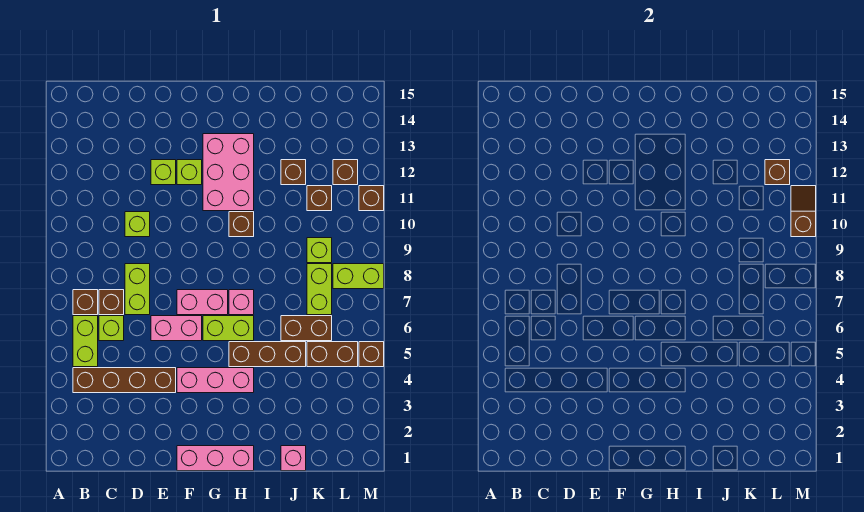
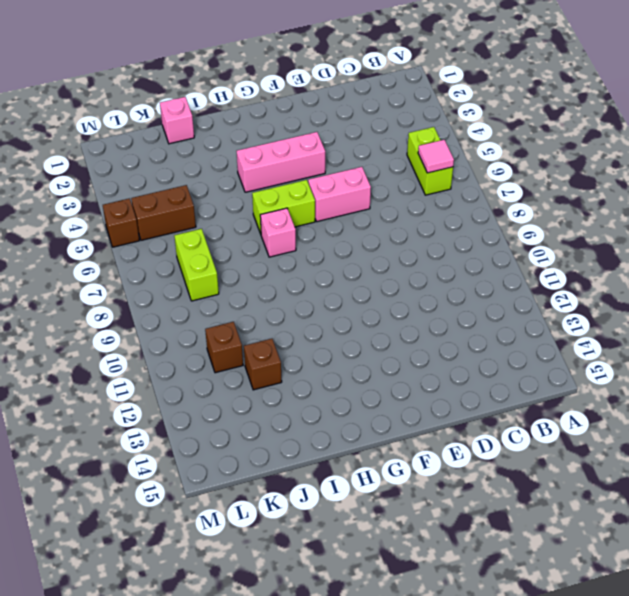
pink tile B6 level 2 -> none
none -> brown brick B4:E4 level 1
none -> brown brick B7 level 1
none -> lime brick C6 level 1
none -> brown brick C7 level 1

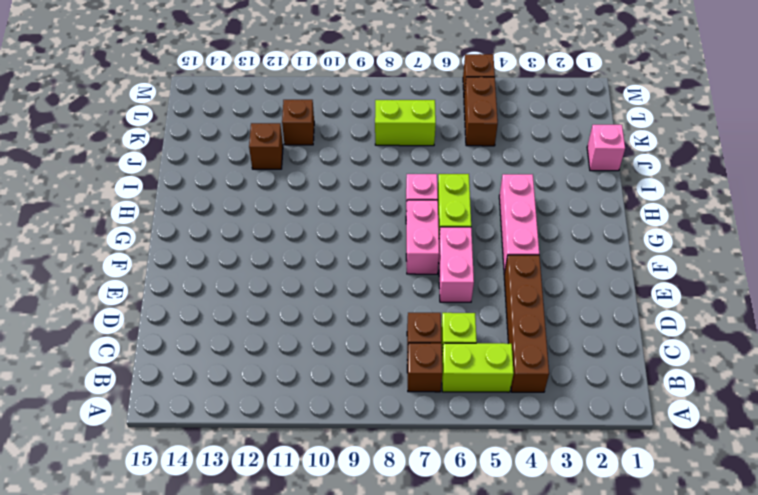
none -> lime brick D7:D8 level 1
none -> lime brick D10 level 1
none -> lime brick E12 level 1
none -> pink brick F1:H1 level 1

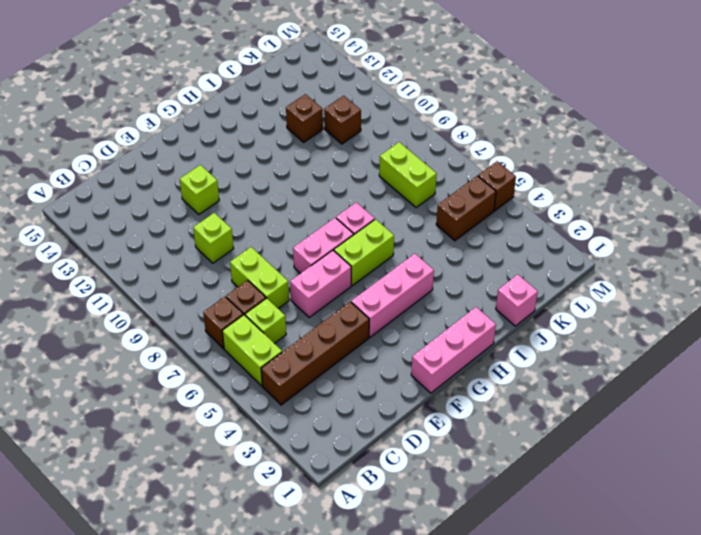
none -> lime brick F12 level 1
none -> pink brick G11:H13 level 1
none -> brown brick H5:J5 level 1
none -> brown brick H10 level 1

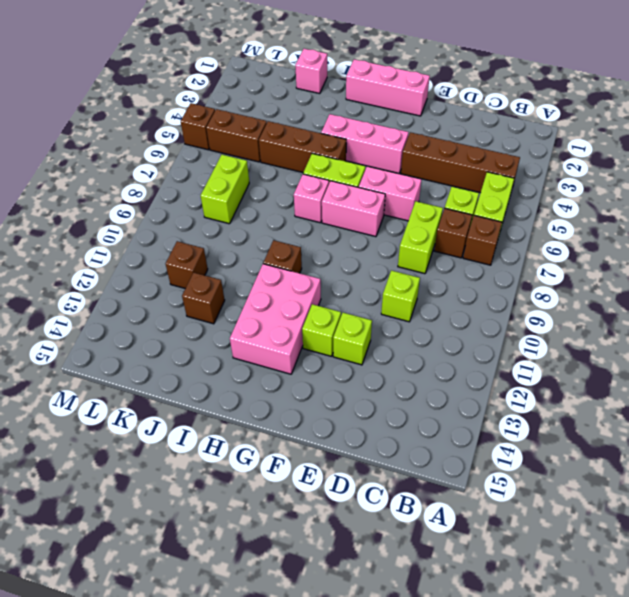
none -> brown brick J6:K6 level 1
none -> lime brick K9 level 1
none -> lime brick L8:M8 level 1
none -> brown brick L12 level 1

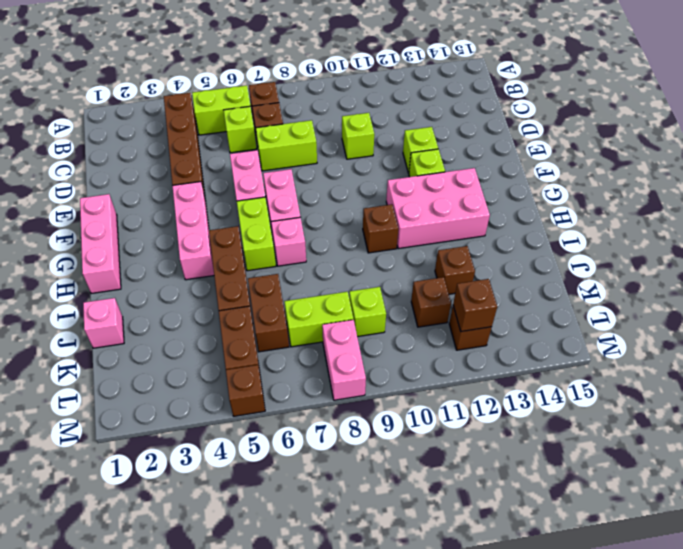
pink brick L8:M8 level 1 -> lime brick L8:M8 level 1
none -> brown brick M11 level 1
none -> brown slope M10:M11 level 2 top 10

